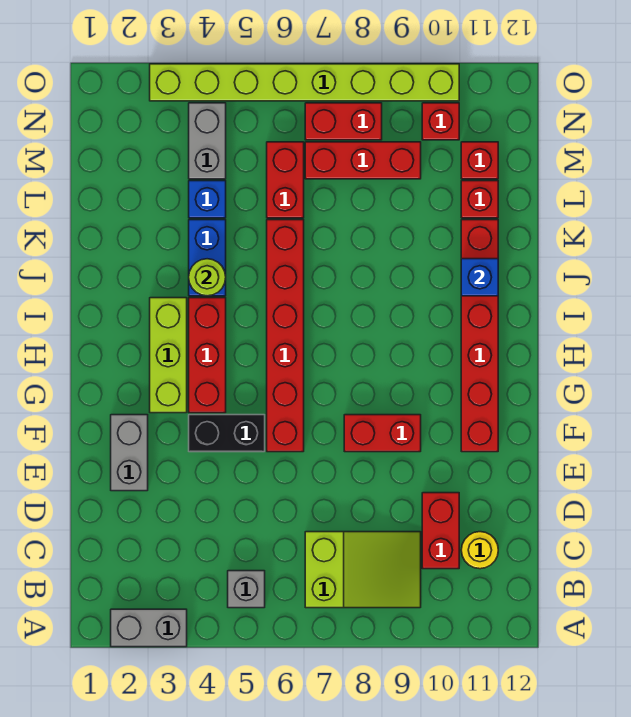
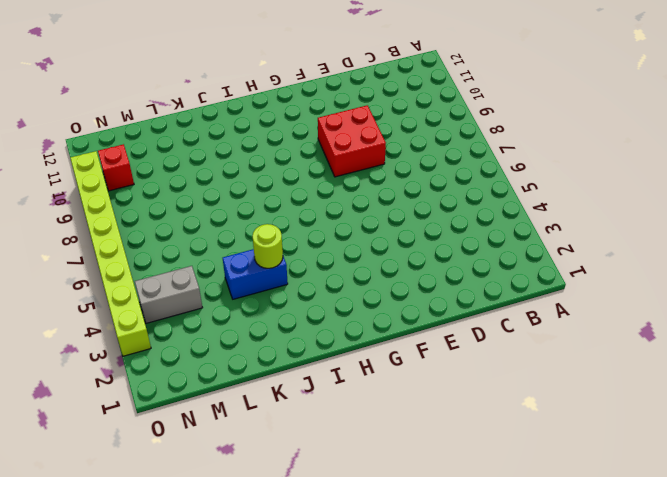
red brick E8:F9 level 1 -> red brick F8:F9 level 1
none -> grey brick A2:A3 level 1
none -> grey brick B5 level 1
none -> lime slope B7:C9 level 1 top 7

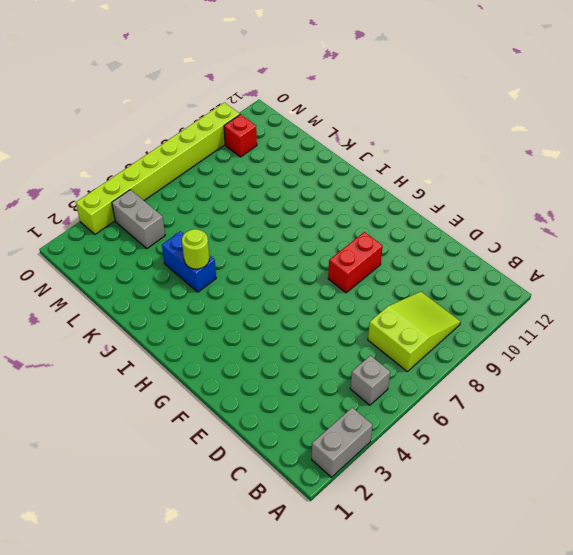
none -> red brick C10:D10 level 1
none -> yellow round brick C11 level 1
none -> grey brick E2:F2 level 1

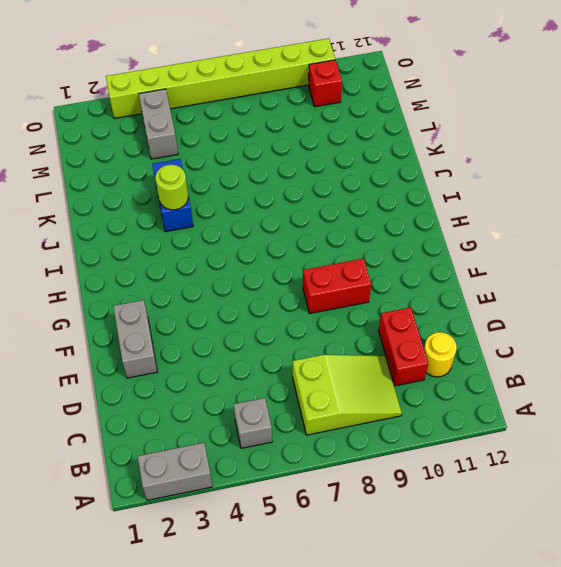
none -> black brick F4:F5 level 1
none -> red brick F6:K6 level 1
none -> red brick F11:K11 level 1

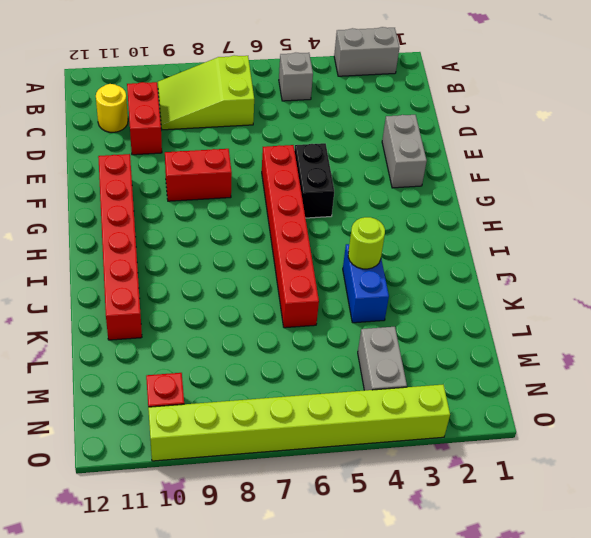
black brick F5:G5 level 1 -> black brick F4:F5 level 1
none -> lime brick G3:I3 level 1
none -> red brick G4:I4 level 1
none -> blue brick L4 level 1

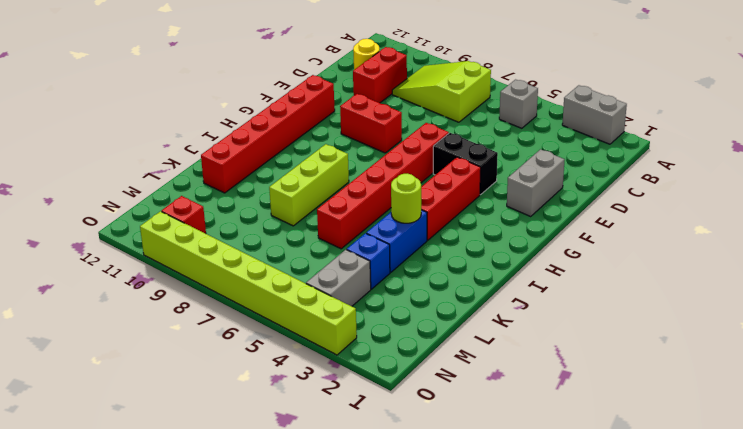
lime brick I8:K8 level 1 -> lime brick G3:I3 level 1
none -> red brick L6:M6 level 1
none -> red brick L11 level 1
none -> red brick M7:M9 level 1

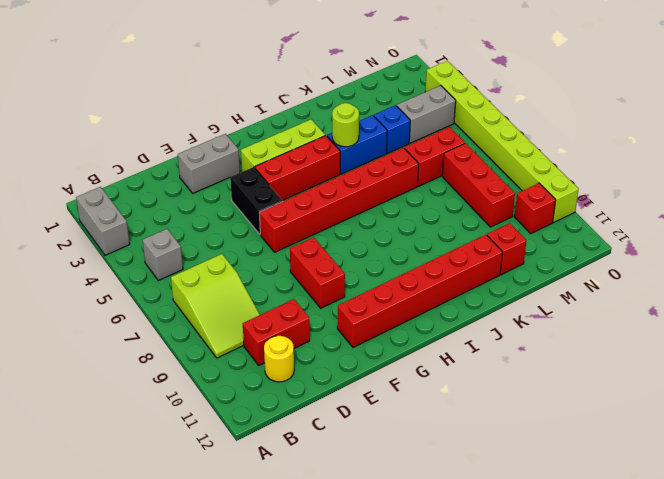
none -> red brick M11 level 1
none -> red brick N7:N8 level 1
none -> blue brick J11 level 2

